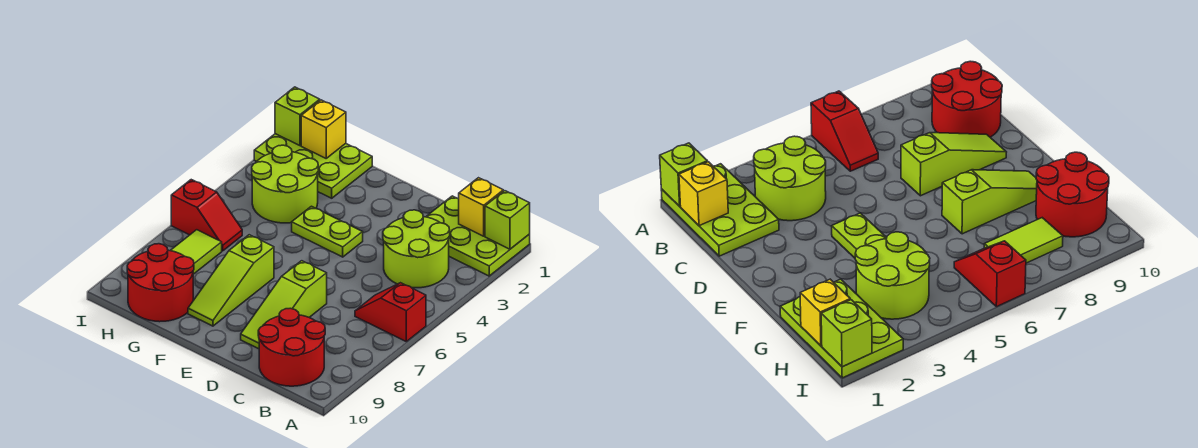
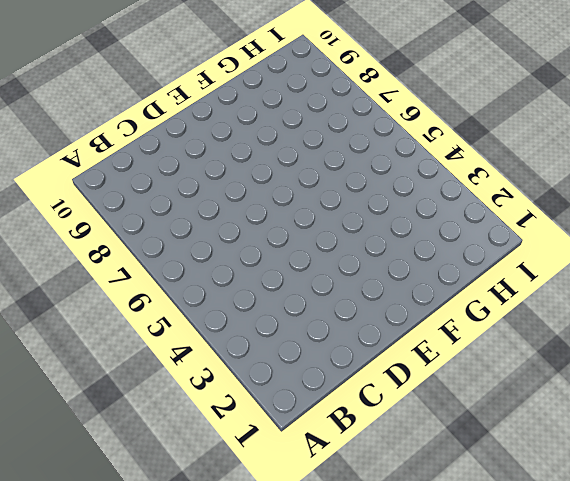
none -> lime plate A1:C2 level 1
none -> red slope A6:B6 level 1 top A
none -> lime round brick B3:C4 level 1

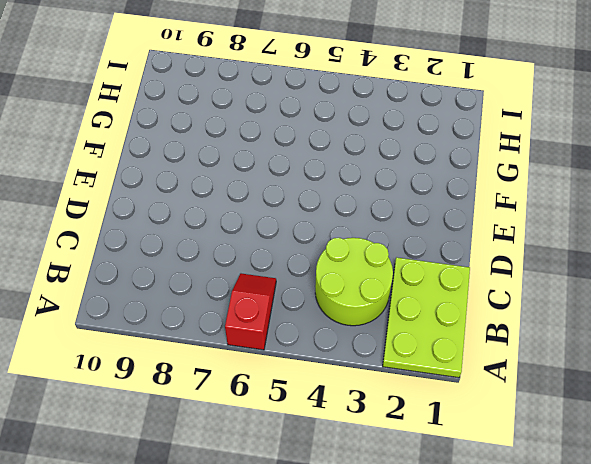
none -> red round brick B9:C10 level 1
none -> lime slope D7:D9 level 1 top 7
none -> lime plate E4:F4 level 1

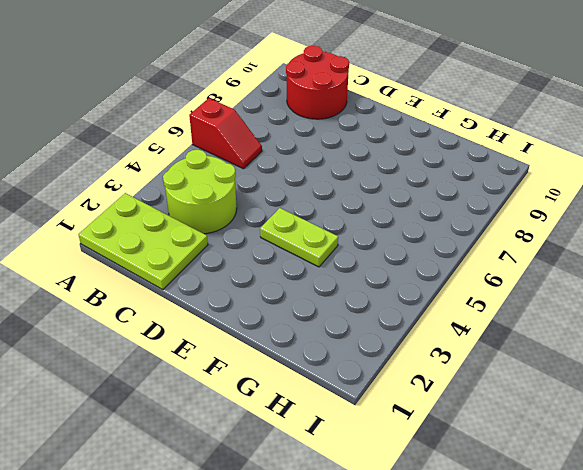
none -> lime slope D7:D9 level 1 top 7
none -> lime slope F7:F9 level 1 top 7
none -> lime plate G1:I2 level 1

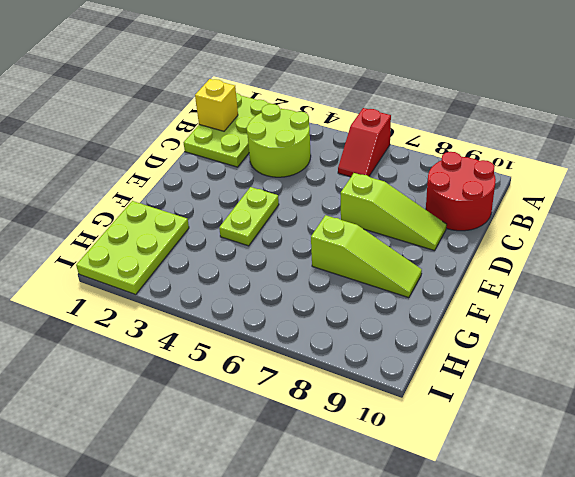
none -> lime round brick G3:H4 level 1
none -> red round brick G9:H10 level 1
none -> red slope H6:I6 level 1 top I

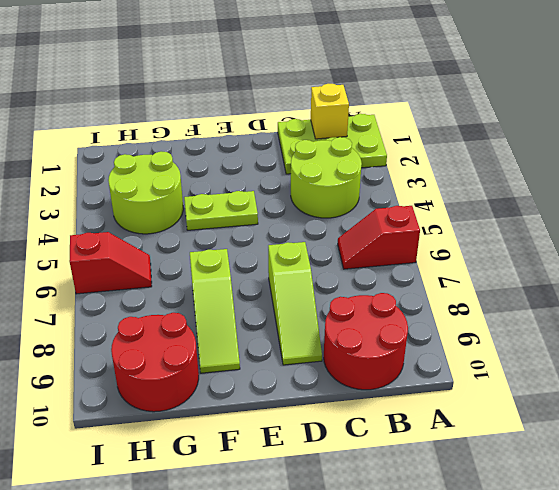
none -> lime plate G1:I2 level 1
none -> lime tile H7:H8 level 1
none -> lime brick A1 level 2

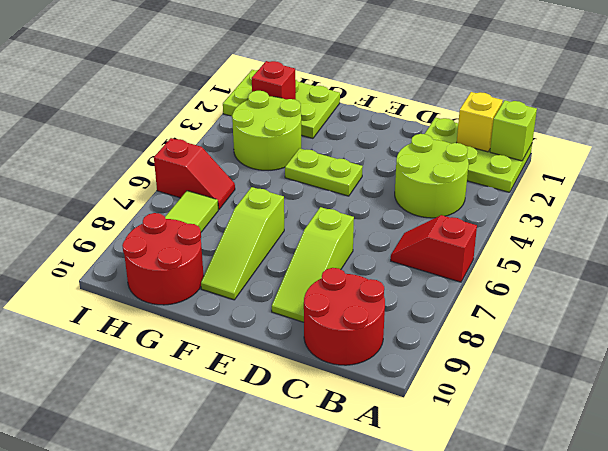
red brick H2 level 2 -> none
none -> yellow brick H1 level 2
none -> lime brick I1 level 2

